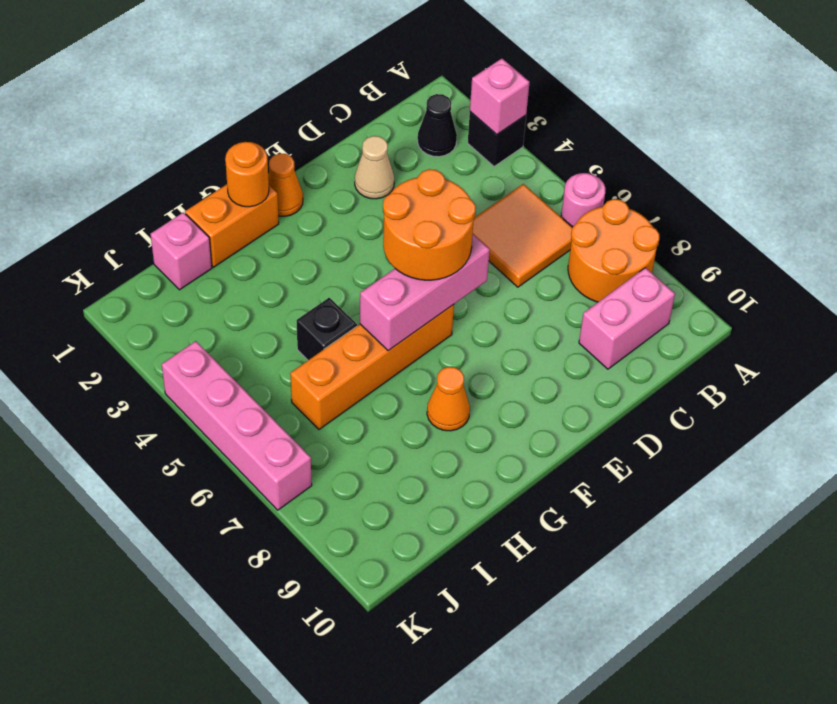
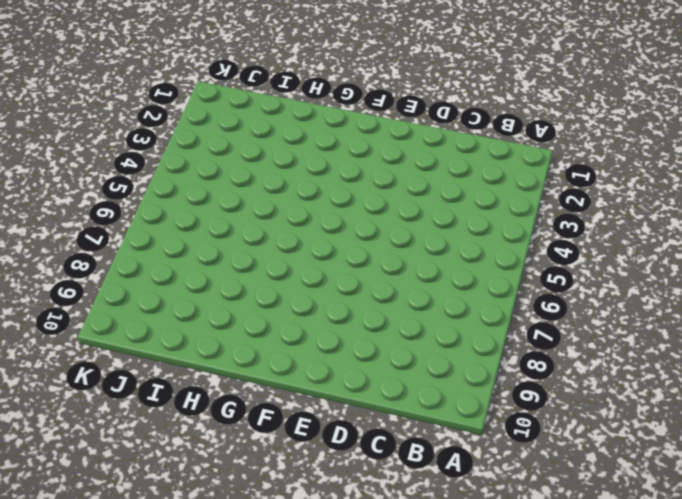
none -> black brick A3 level 1
none -> pink round brick A6 level 1
none -> orange round brick A7:B8 level 1

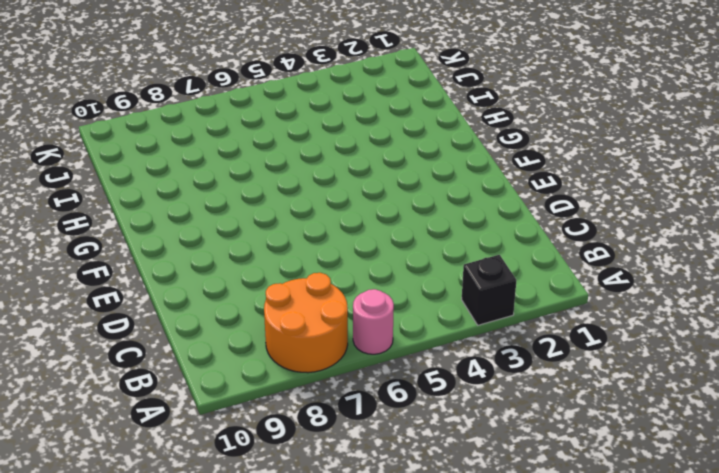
none -> black cone B2 level 1
none -> orange tile B5:C6 level 1
none -> pink brick B9:C9 level 1

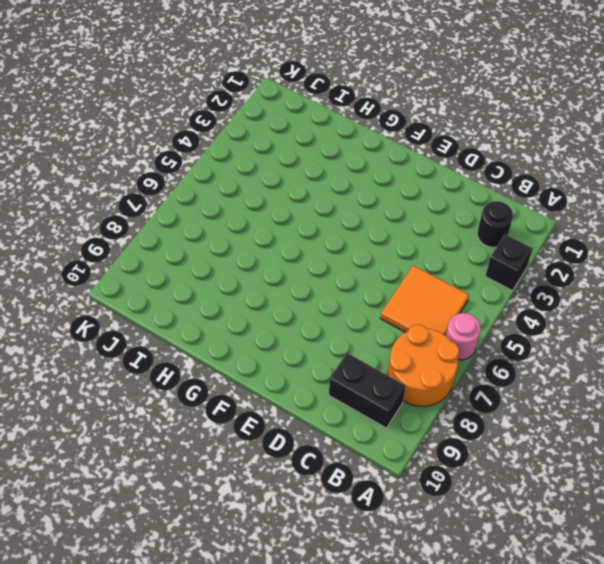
black round brick B2 level 1 -> black cone B2 level 1
black brick B9:C9 level 1 -> pink brick B9:C9 level 1
none -> tan cone D2 level 1
none -> orange cone F1 level 1
none -> orange brick F6:I6 level 1

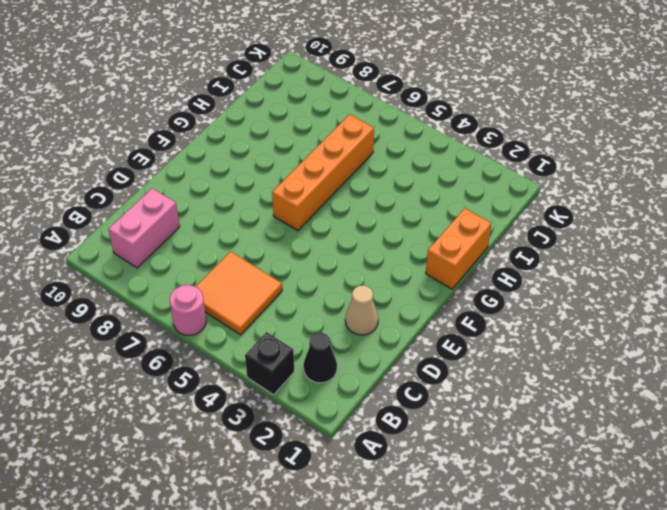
none -> orange round brick A7:B8 level 1
none -> orange cone F1 level 1
none -> orange cone G8 level 1

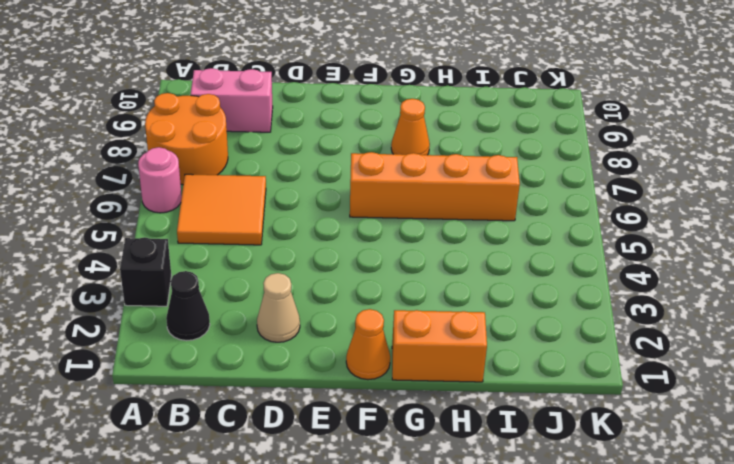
none -> black brick H5 level 1
none -> pink brick I1 level 1
none -> pink brick K4:K7 level 1

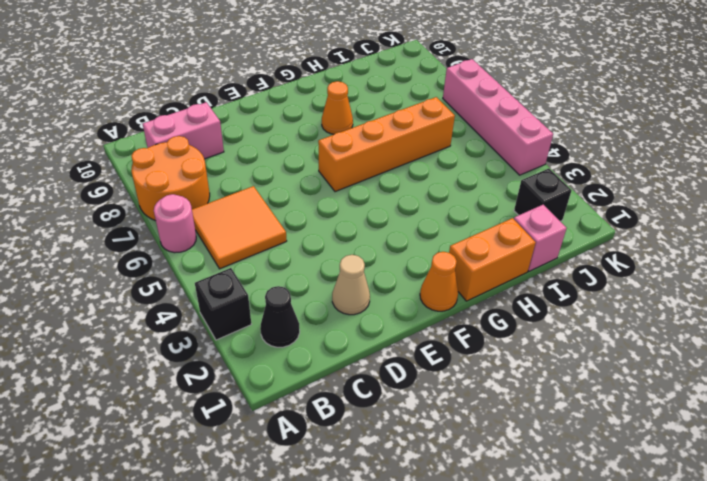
black brick J2 level 1 -> black brick H5 level 1
none -> pink brick A3 level 2
none -> pink brick E6:G6 level 2
none -> orange round brick G1 level 2

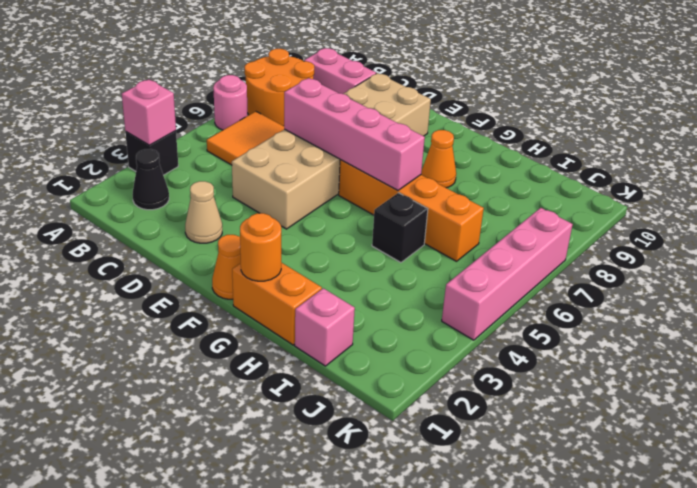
tan brick D4:E9 level 1 -> none
pink brick D6:G6 level 2 -> pink brick E6:G6 level 2
none -> orange round brick E5:F6 level 3

